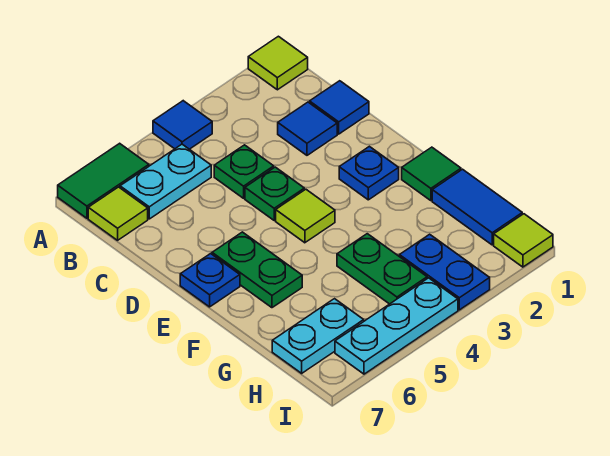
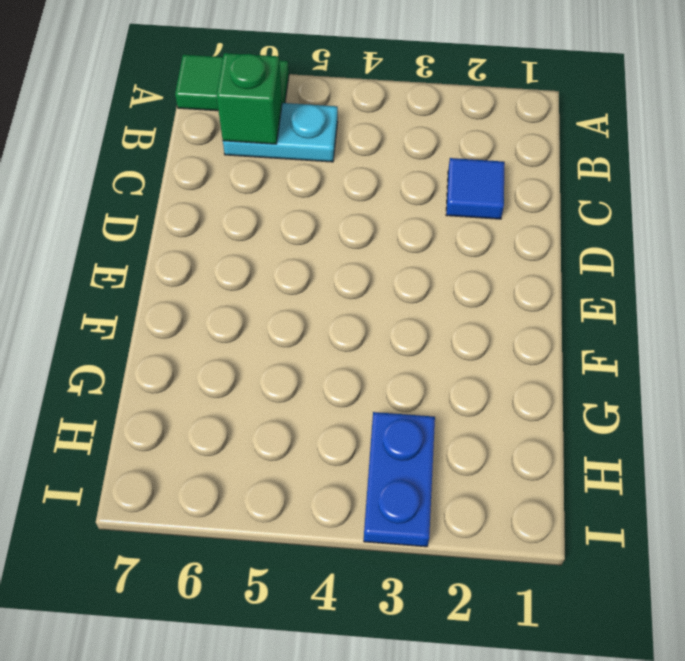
green brick B6 level 2 -> none
none -> lime tile A1 level 1
none -> blue tile A4 level 1
none -> lime tile B7 level 1

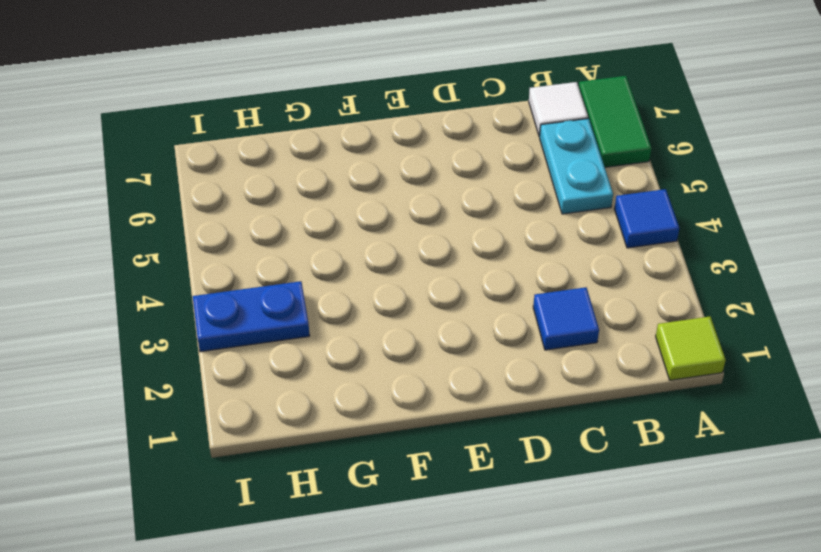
white tile B7 level 1 -> lime tile B7 level 1
none -> blue tile C1 level 1
none -> green plate C4 level 1
none -> green plate D4 level 1

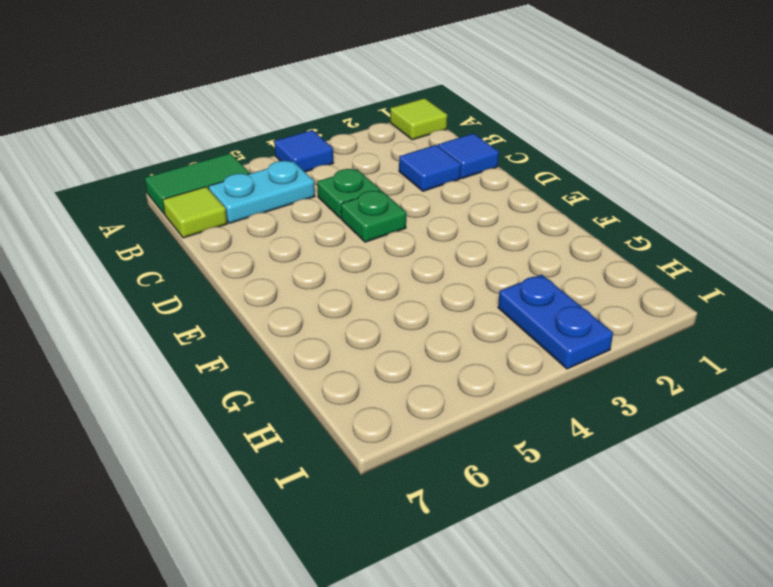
none -> blue plate E2 level 1
none -> lime tile E4 level 1
none -> green plate E6:F6 level 1

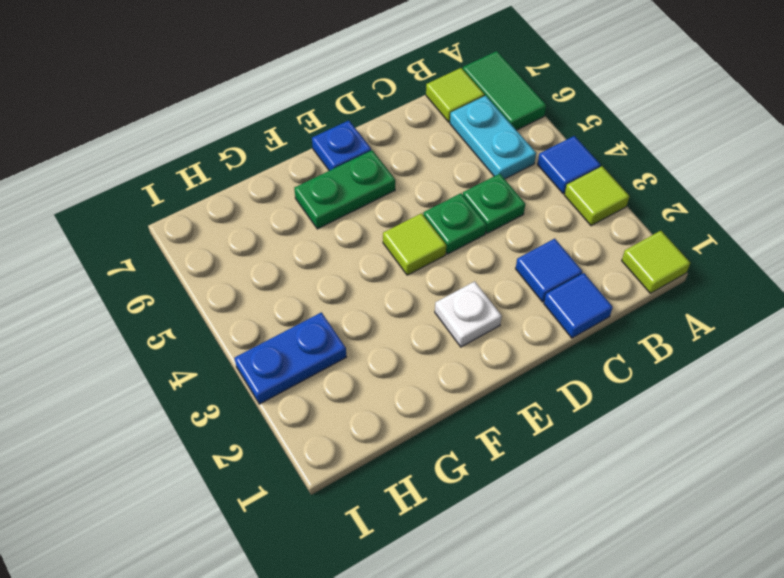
lime tile A3 level 1 -> lime tile I1 level 1
white plate E2 level 1 -> blue plate E2 level 1
none -> green tile F1 level 1
none -> blue tile G1:H1 level 1
none -> green plate G4:H4 level 1

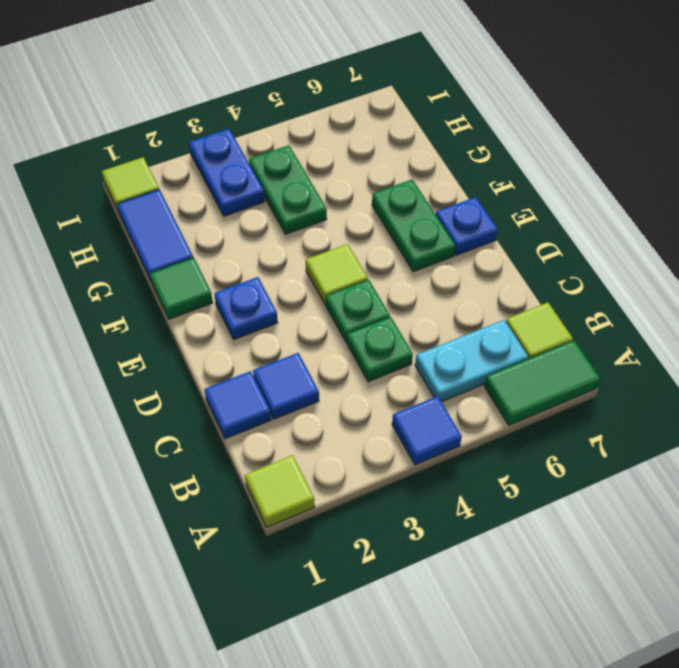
none -> cyan plate H6:H7 level 1
none -> cyan plate I4:I6 level 1

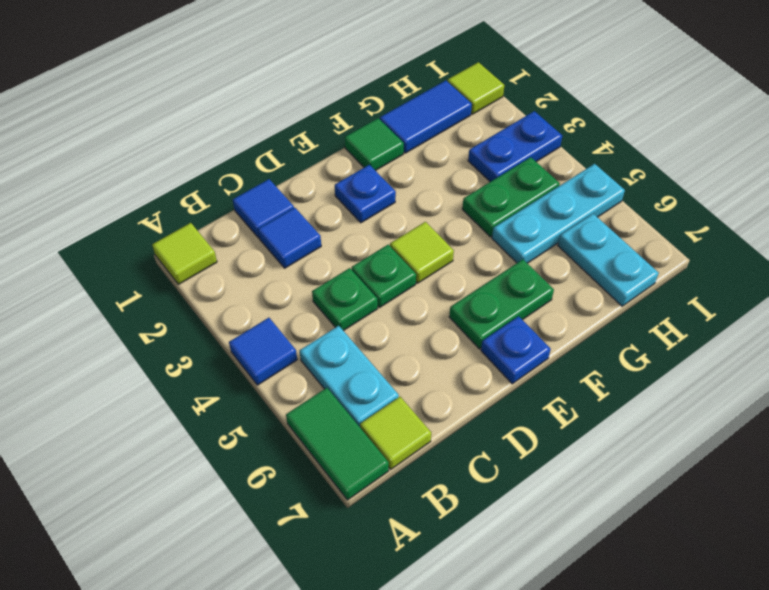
cyan plate G5:I5 level 1 -> cyan plate I4:I6 level 1

